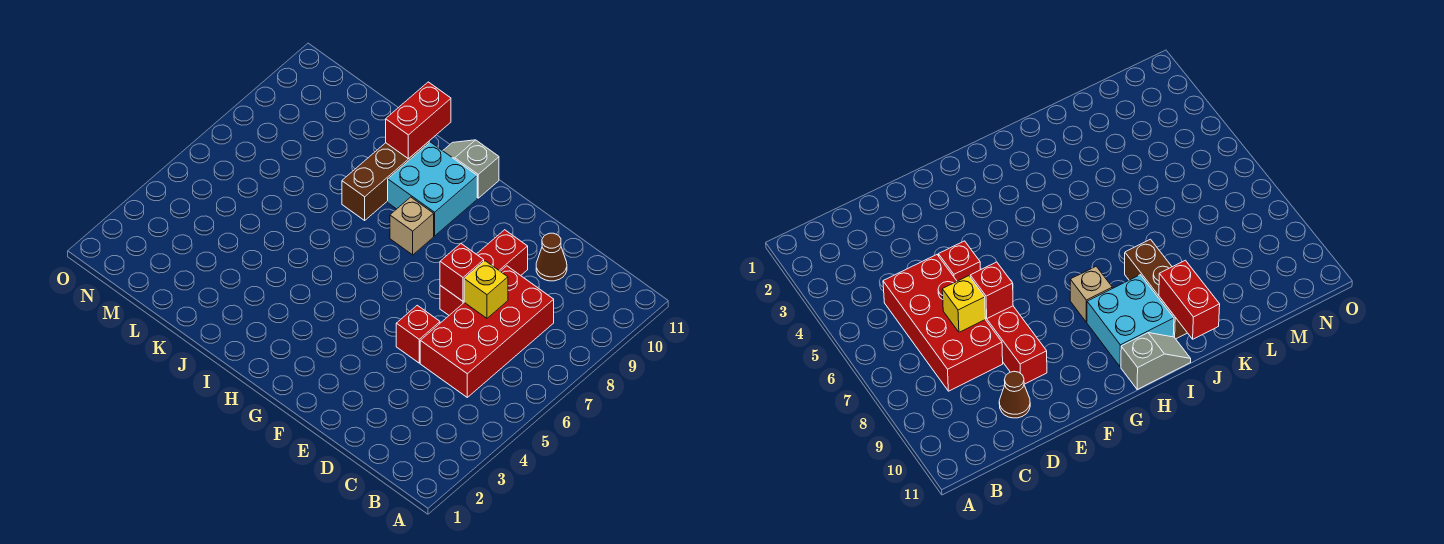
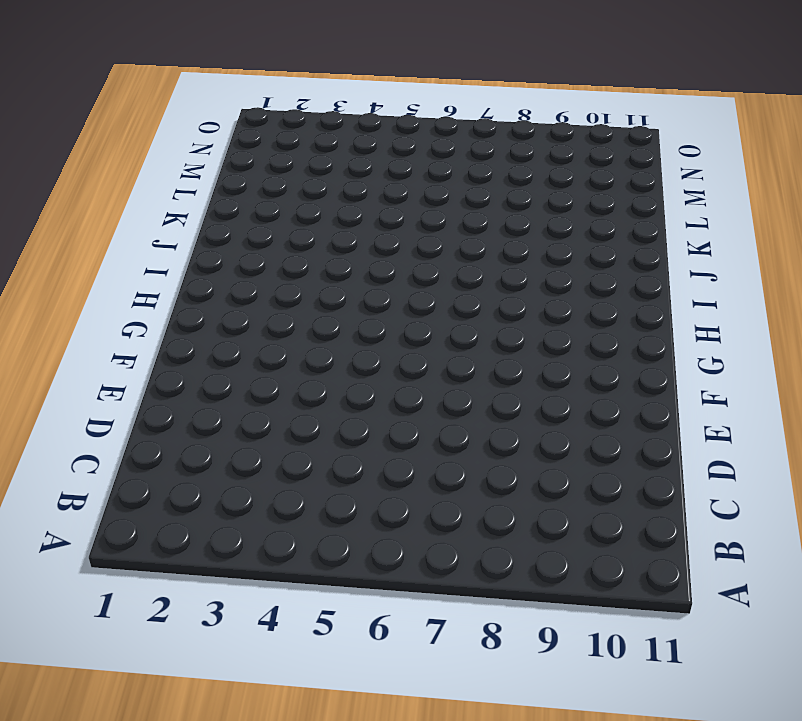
none -> red brick C5:D8 level 1
none -> brown cone D10 level 1

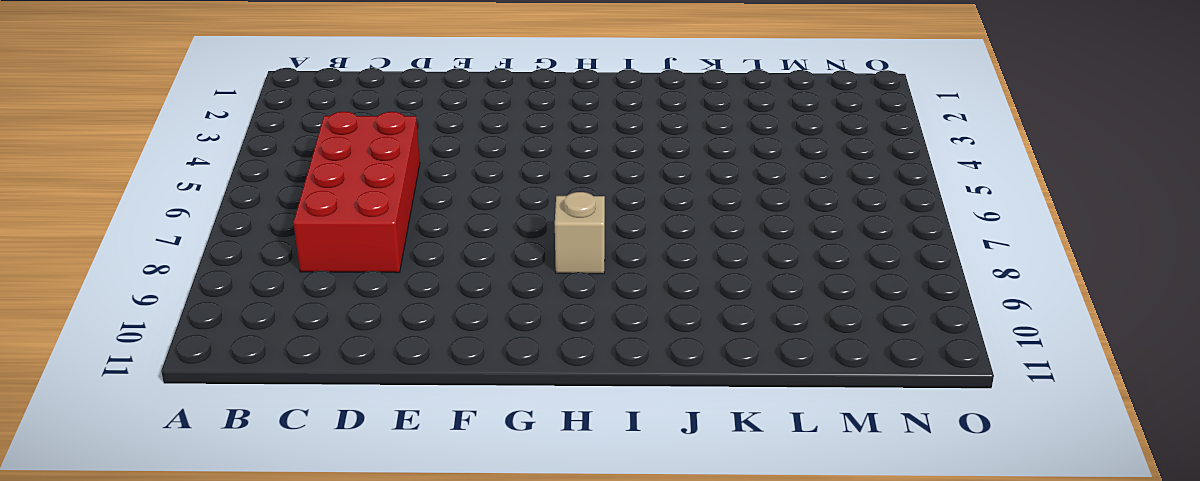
none -> brown cone D10 level 1
none -> red brick E5 level 1

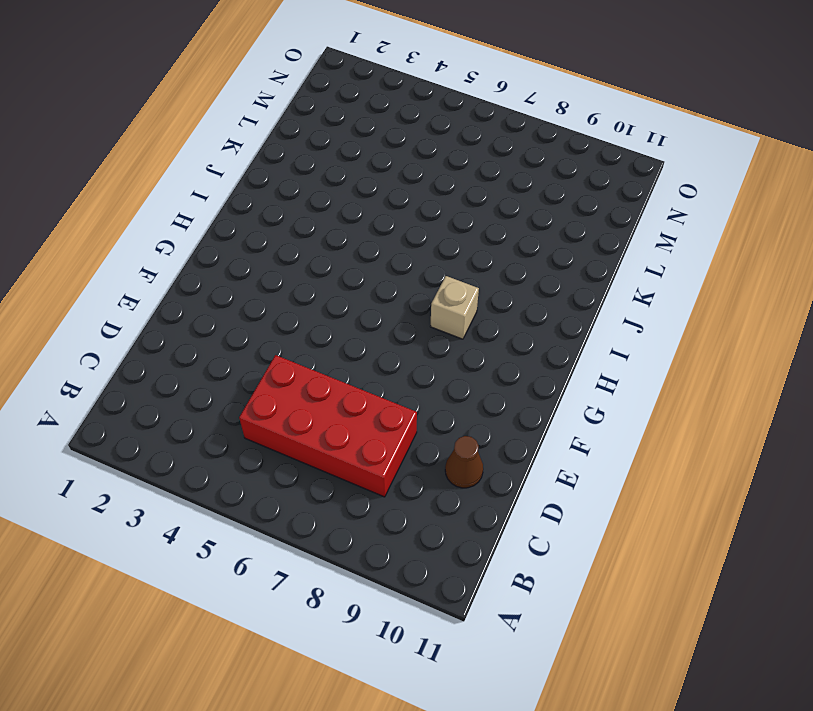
none -> red brick E5 level 1
none -> red brick E7:E9 level 1

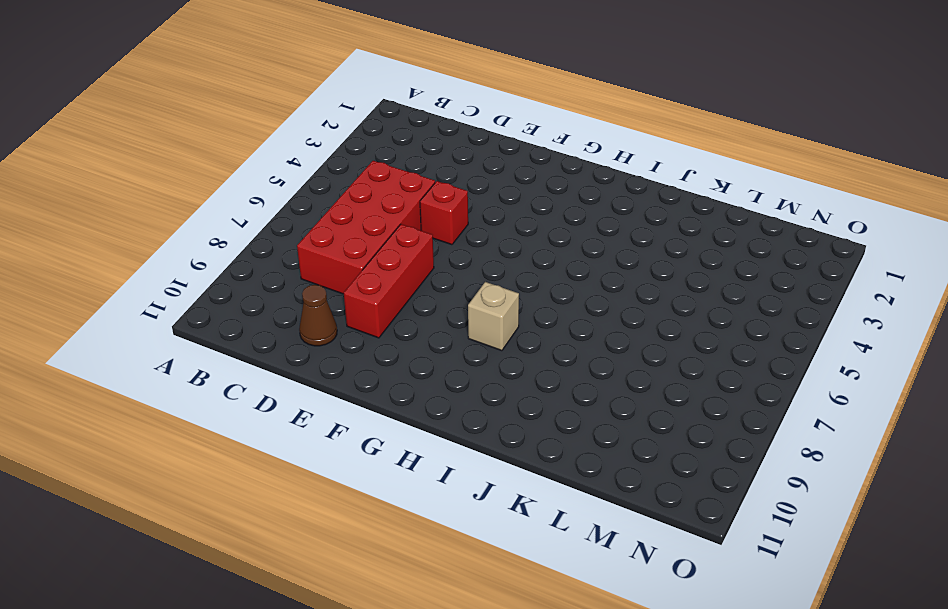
none -> cyan brick H9:I10 level 1
none -> grey slope H11:I11 level 1 top H

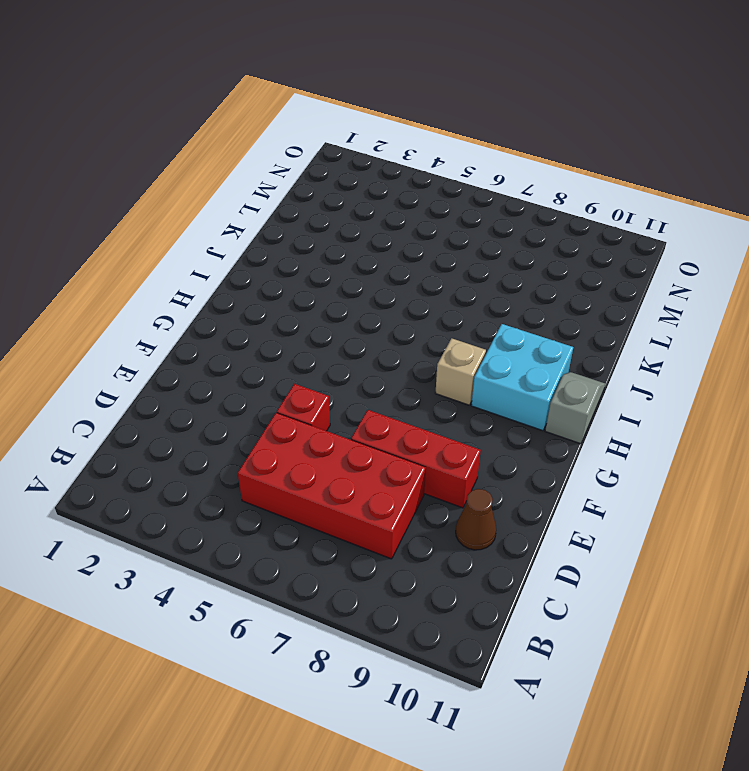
none -> brown brick J8:J10 level 1
none -> yellow brick D7 level 2

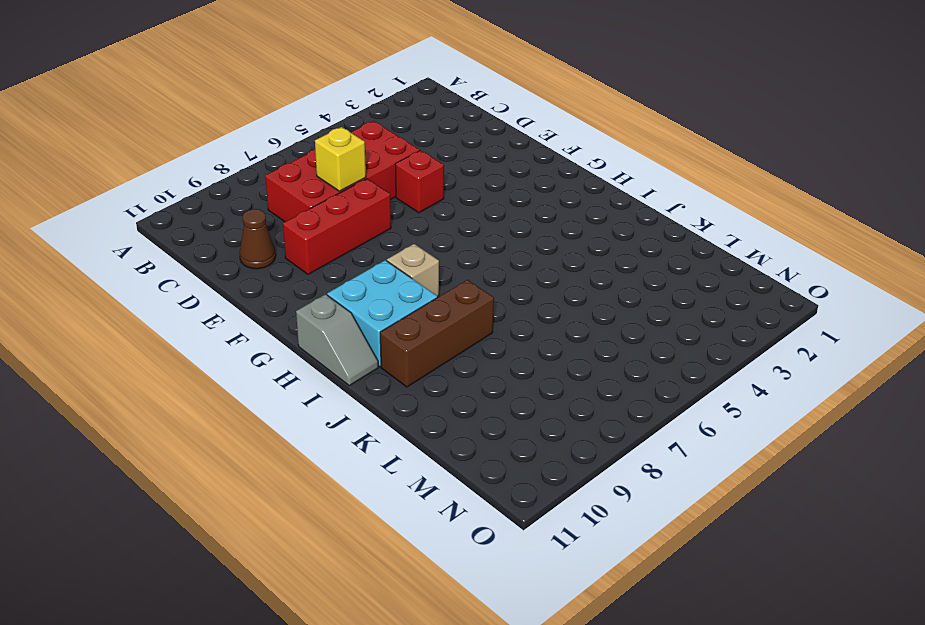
none -> red brick E7 level 2
none -> red brick J10:J11 level 2

